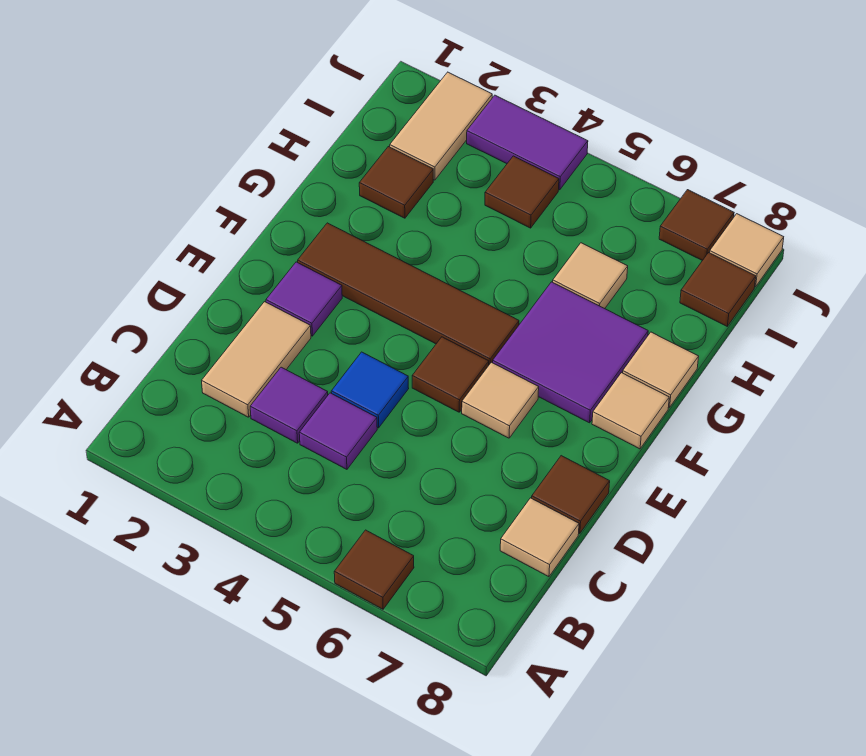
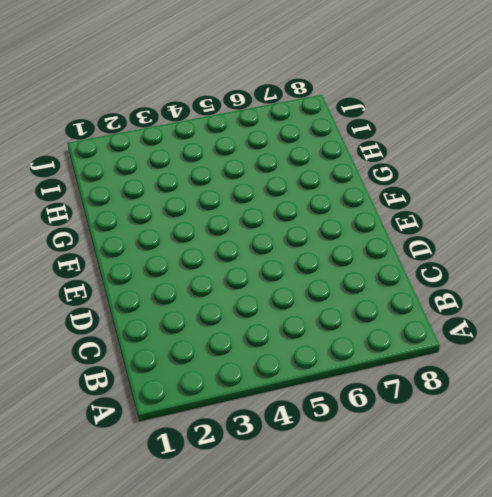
none -> brown tile A6 level 1
none -> tan tile C2:D2 level 1
none -> purple tile C3 level 1

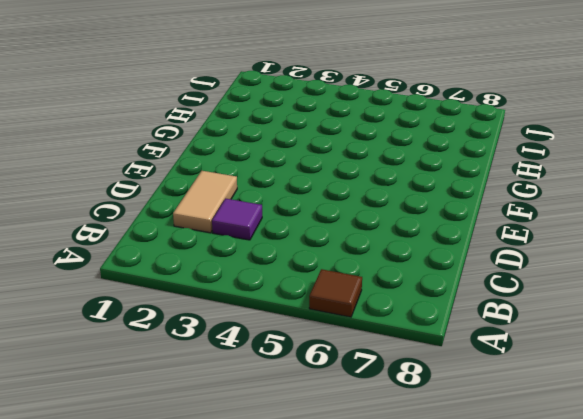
none -> purple tile C4 level 1
none -> tan tile C8 level 1
none -> blue tile D4 level 1

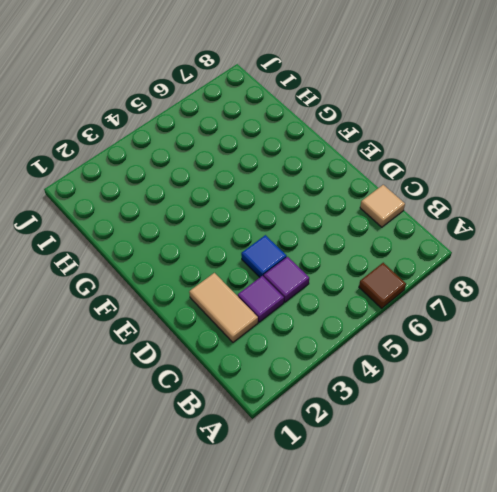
none -> brown tile D8 level 1
none -> purple tile E2 level 1
none -> brown tile E5 level 1

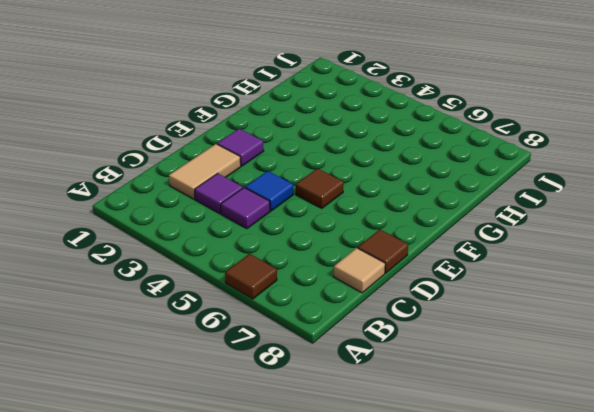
none -> tan tile E6 level 1
none -> brown tile F2:F5 level 1
none -> purple tile F6:G7 level 1

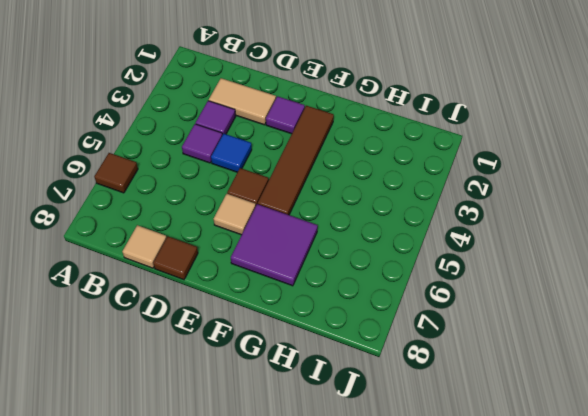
none -> tan tile F8 level 1
none -> tan tile G8 level 1
none -> brown tile H2 level 1

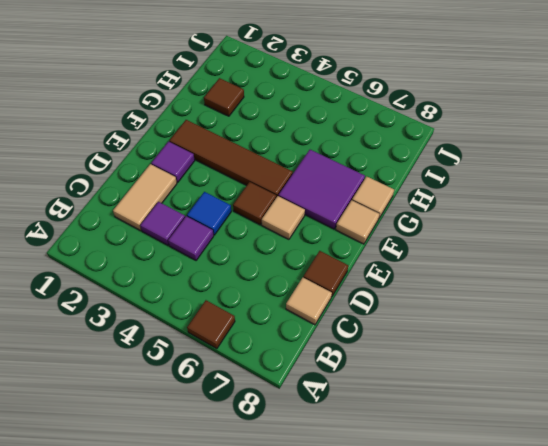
none -> tan tile H6 level 1
none -> tan tile I2:J2 level 1
none -> brown tile I4 level 1

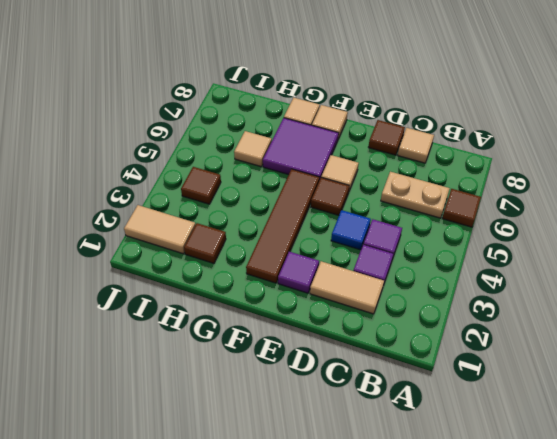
tan plate B6:C6 level 1 -> none
none -> brown tile I8 level 1
none -> purple tile J3:J4 level 1
none -> brown tile J7 level 1

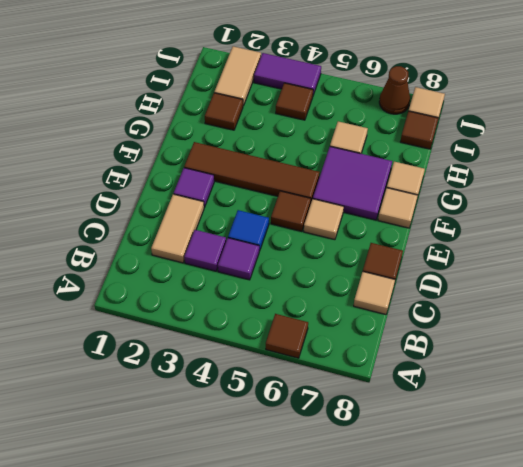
brown cone J7 level 1 -> brown tile J7 level 1

